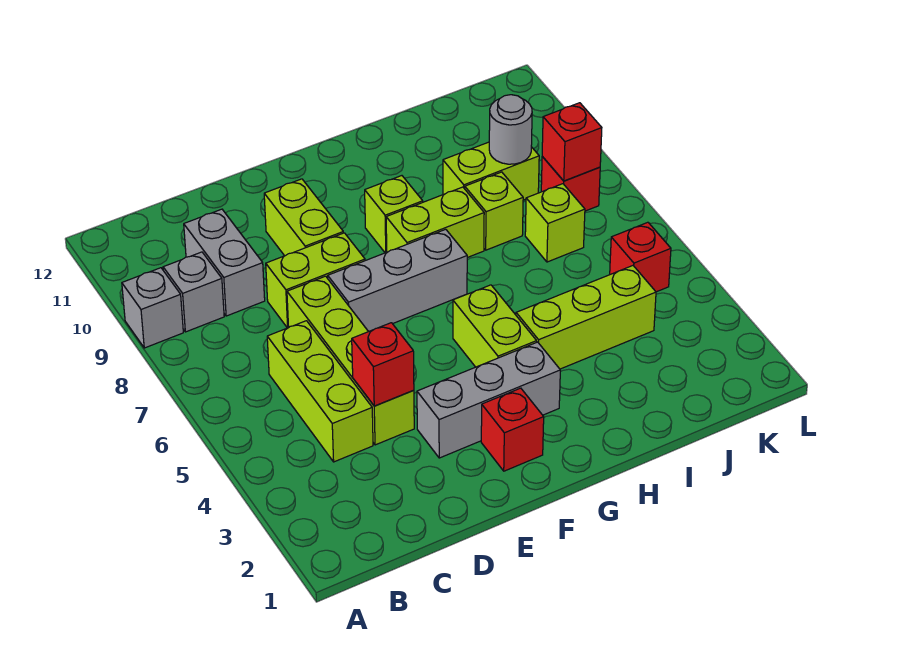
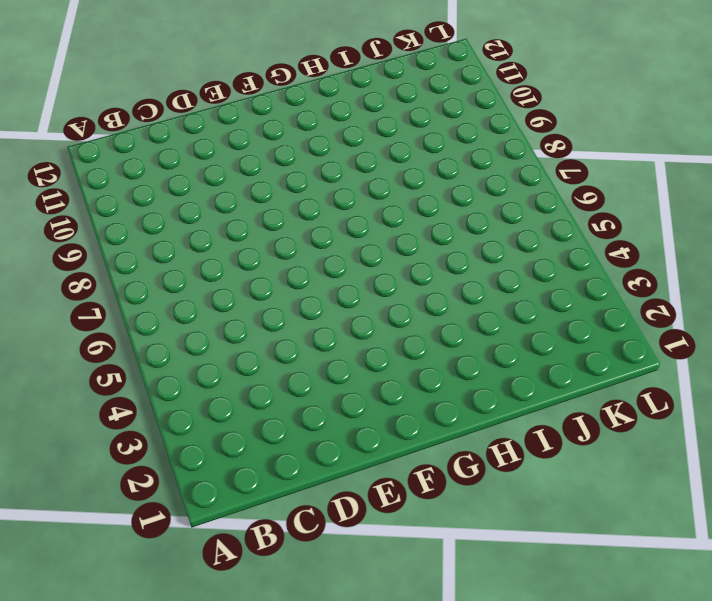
none -> grey brick A9 level 1
none -> grey brick B9 level 1
none -> lime brick C4:C6 level 1

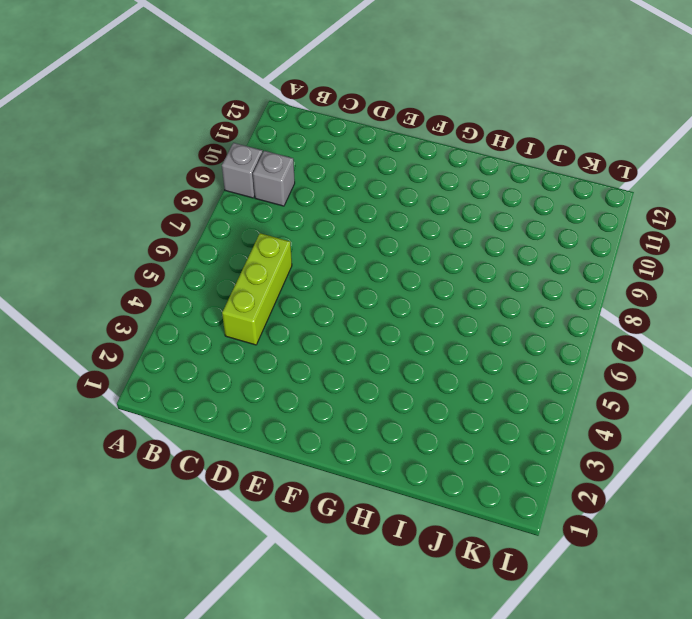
none -> grey brick C9:C10 level 1
none -> lime brick D4:D7 level 1
none -> lime brick D8:E8 level 1

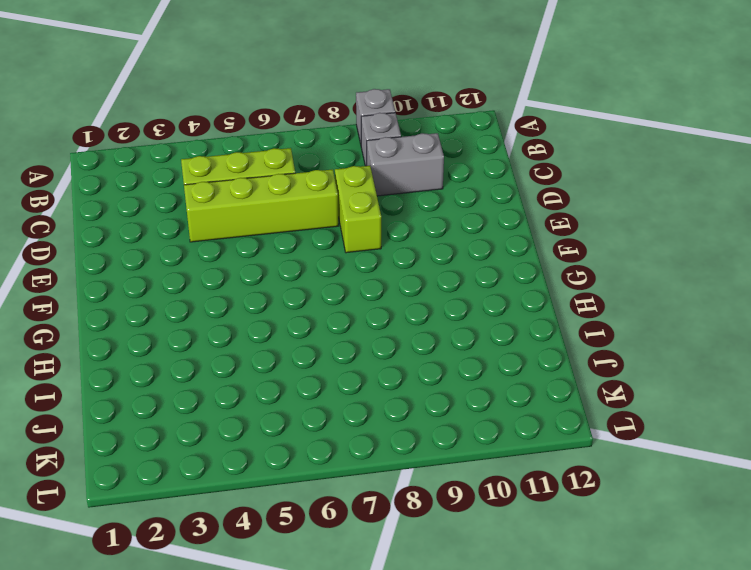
none -> grey brick E3:G3 level 1
none -> grey brick E7:G7 level 1
none -> lime brick E9:E10 level 1

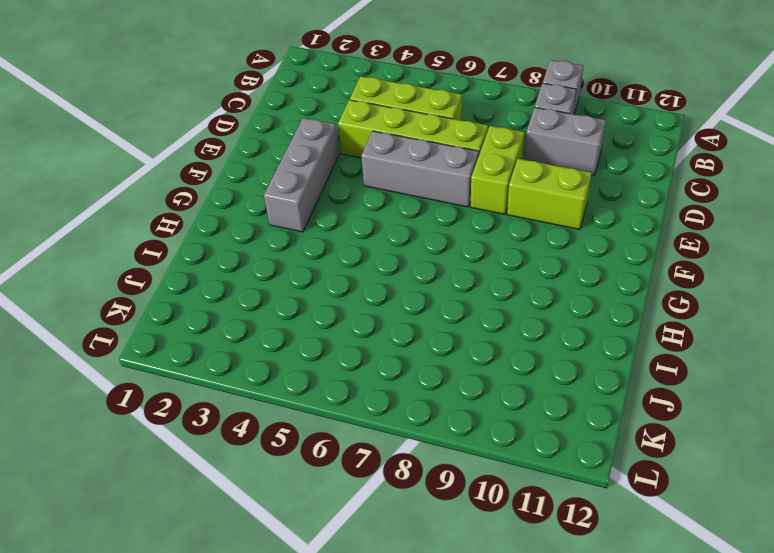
grey brick E5:E7 level 1 -> grey brick E7:G7 level 1
none -> red brick F2 level 1
none -> lime brick G4:G5 level 1
none -> lime brick G8:H8 level 1

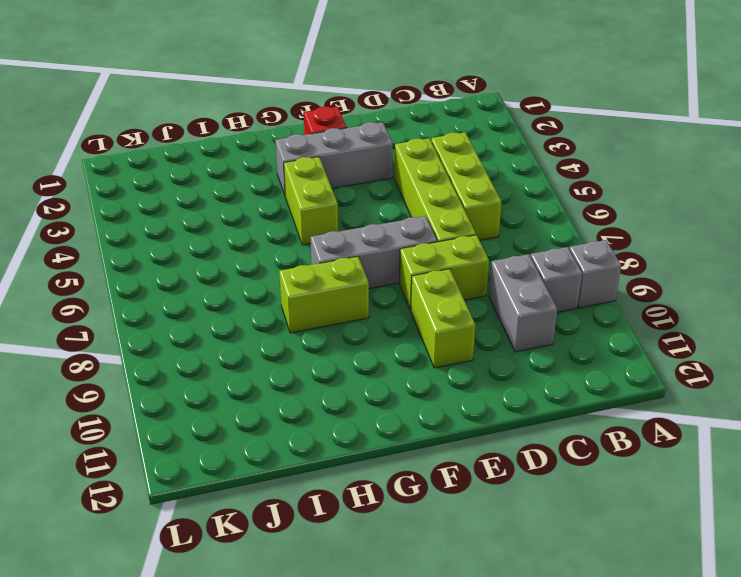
none -> lime brick G9 level 1
none -> lime brick H4:J4 level 1
none -> lime brick I8 level 1

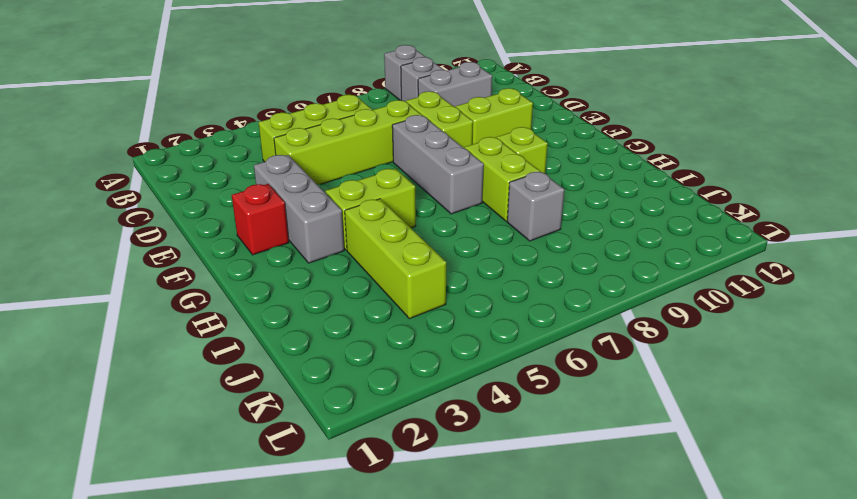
grey brick I8 level 1 -> lime brick I8 level 1
none -> lime brick I9:J9 level 1
none -> lime brick J7 level 1
none -> red brick K5 level 1

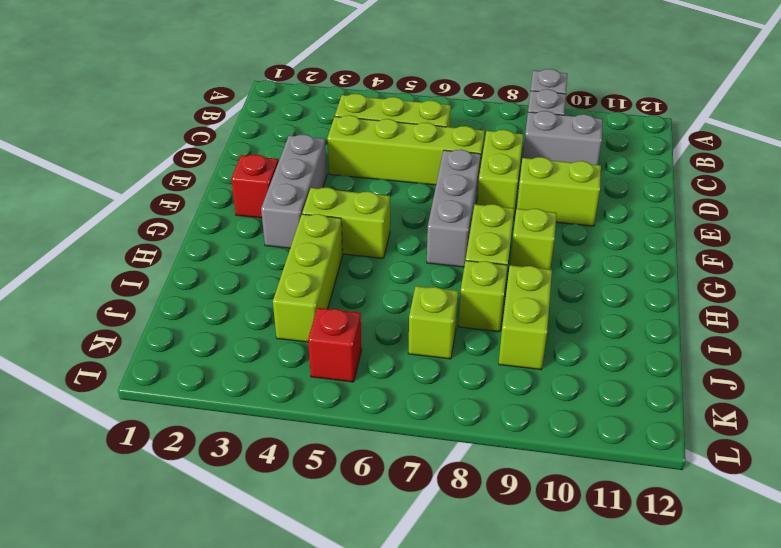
none -> red brick K8 level 1
none -> red brick D4 level 2
none -> grey round brick J9 level 2

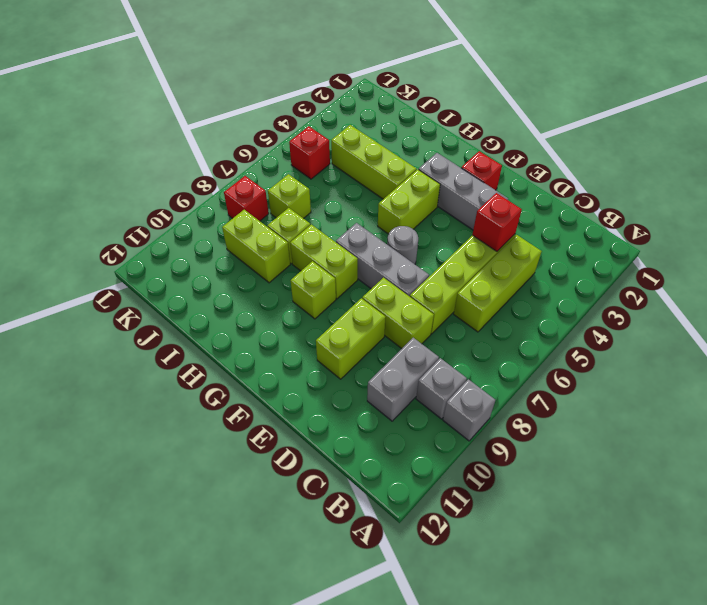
grey round brick F6 level 1 -> grey round brick J9 level 2
none -> red brick K8 level 2

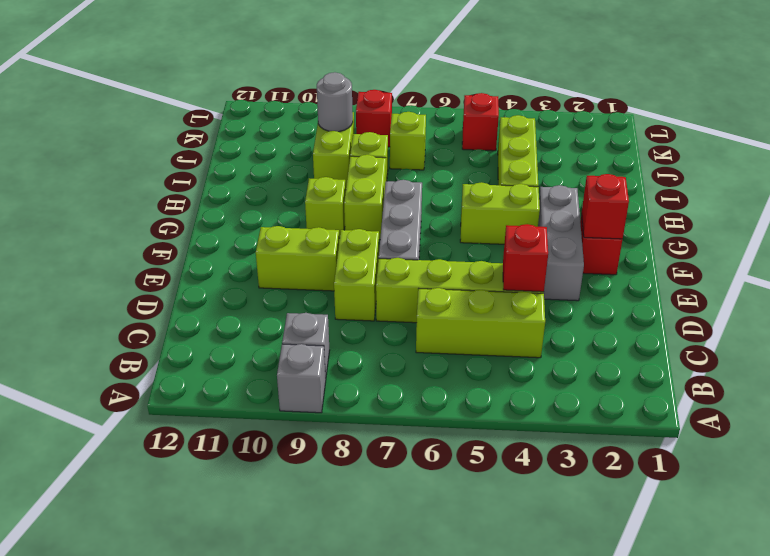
red brick F2 level 2 -> red brick K8 level 2
none -> grey brick C9:C10 level 1

